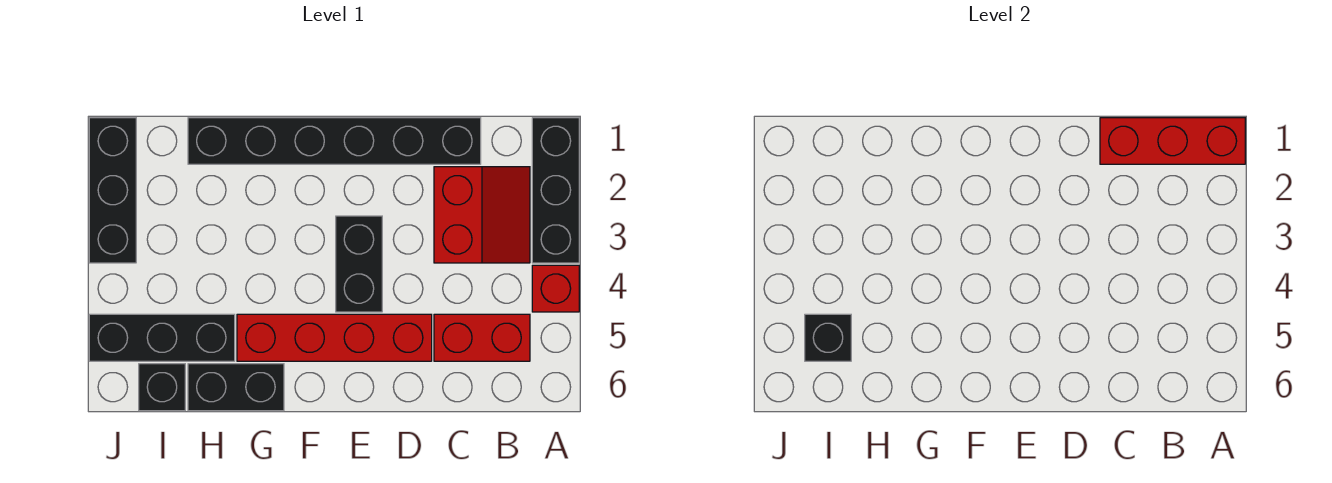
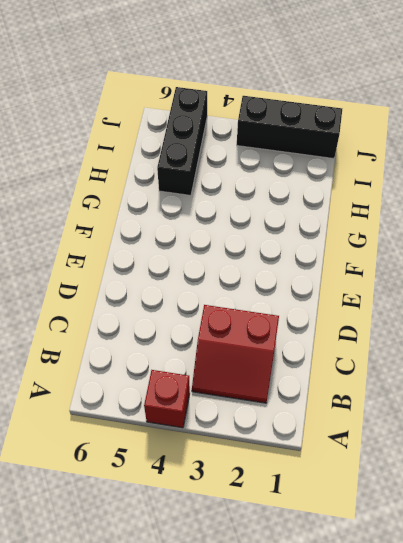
none -> black brick A1:A3 level 1
none -> red brick B5:C5 level 1
none -> black brick C1:H1 level 1

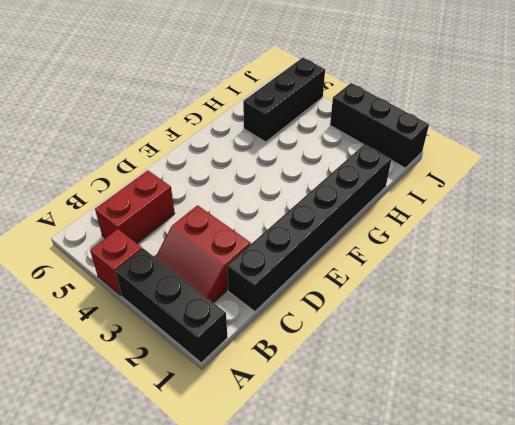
none -> red brick D5:G5 level 1
none -> black brick E3:E4 level 1
none -> black brick G6:H6 level 1

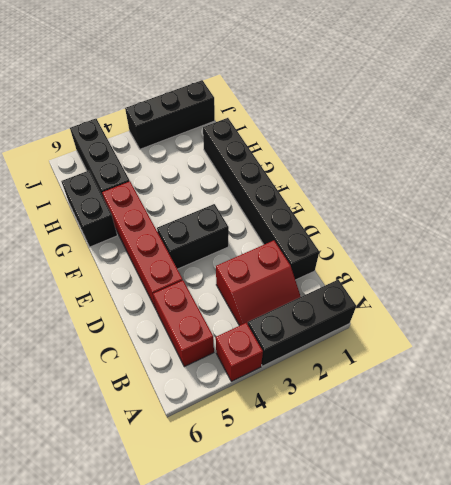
none -> black brick I6 level 1
none -> red brick A1:C1 level 2
none -> black brick I5 level 2

